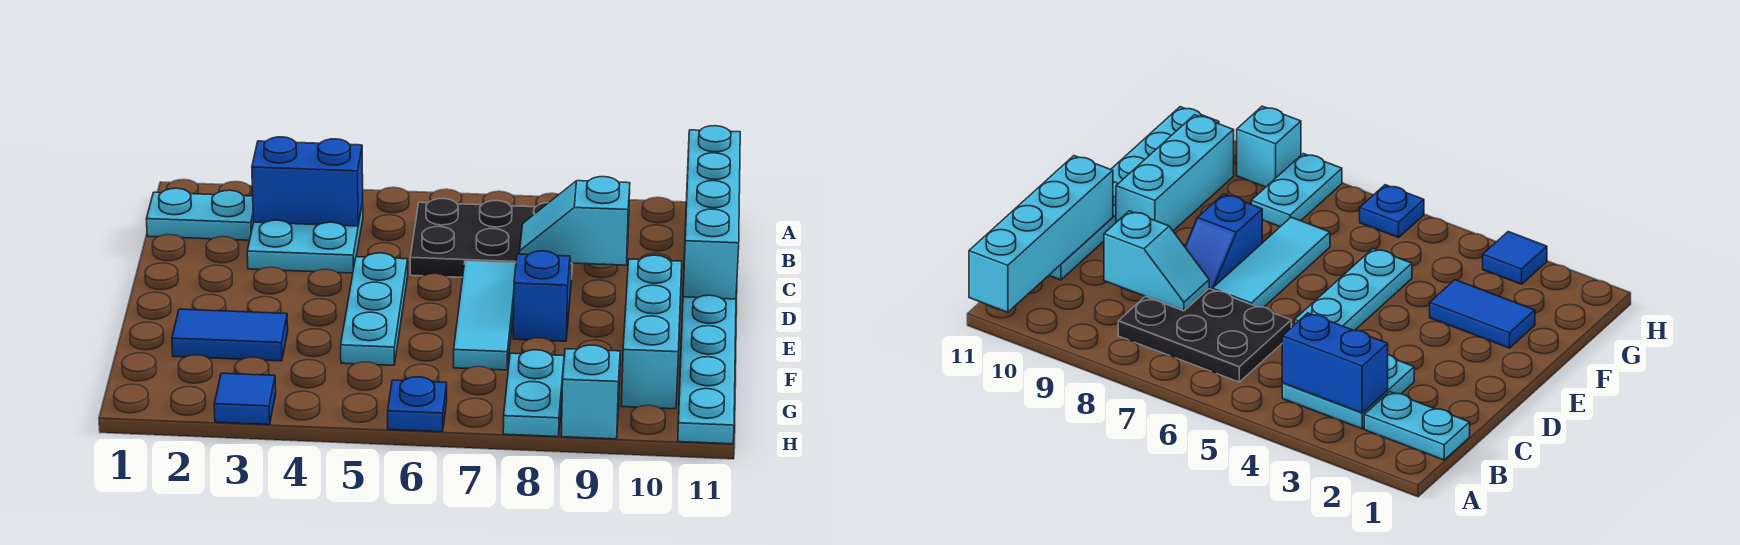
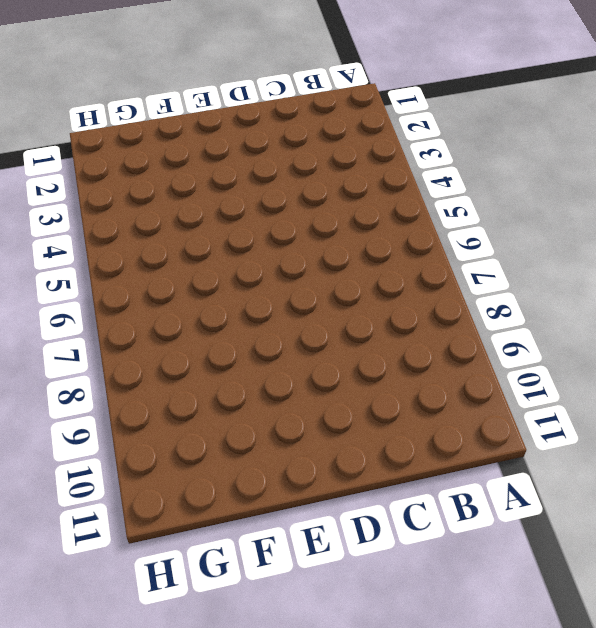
none -> cyan plate B1:B2 level 1
none -> cyan plate B3:C4 level 1
none -> black plate B6:C8 level 1

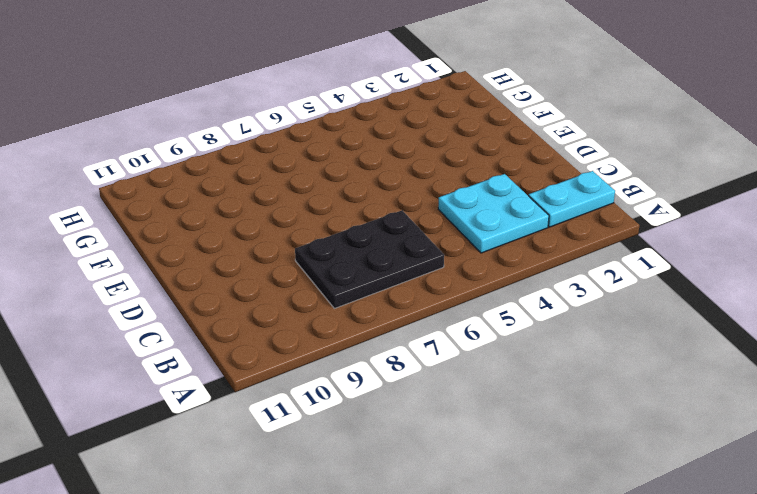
none -> cyan plate C11:H11 level 1
none -> cyan plate D5:F5 level 1
none -> cyan tile D7:F7 level 1

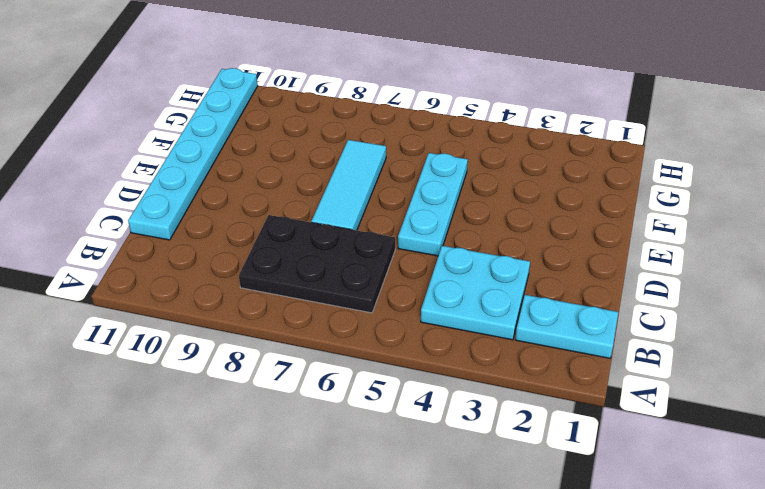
none -> blue slope D8:E8 level 1 top E
none -> cyan brick E10:G10 level 1
none -> blue tile F2:F3 level 1

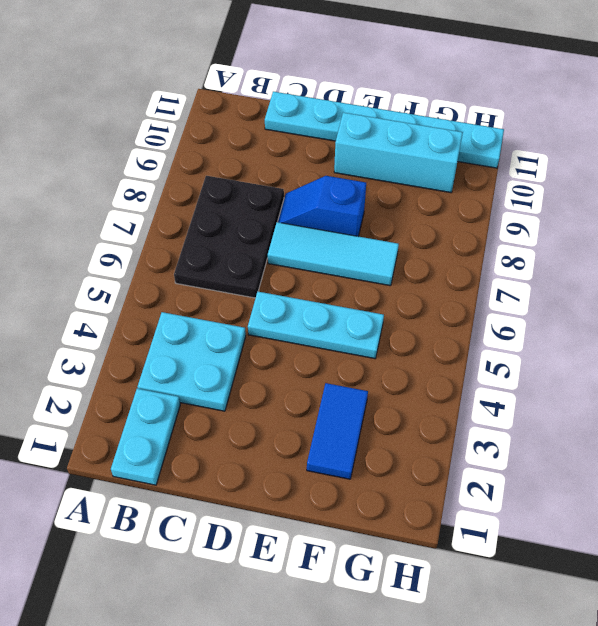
none -> cyan plate G8:H8 level 1
none -> blue tile H3 level 1
none -> blue plate H6 level 1

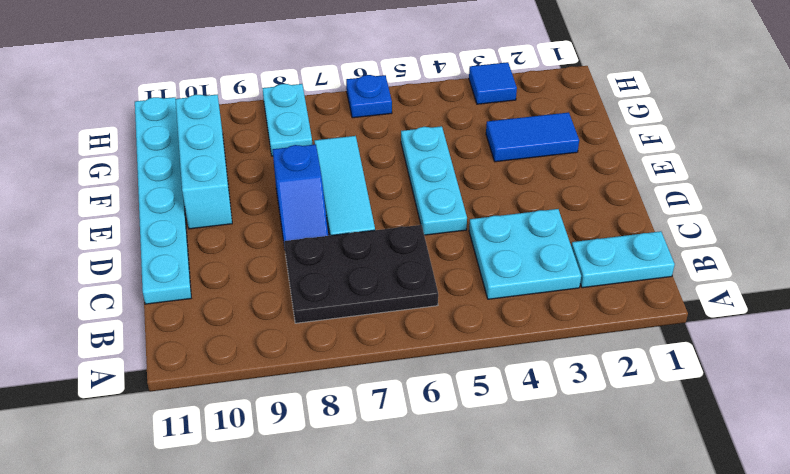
none -> cyan brick H9 level 1
none -> cyan brick A11:D11 level 2
none -> blue brick B3:B4 level 2

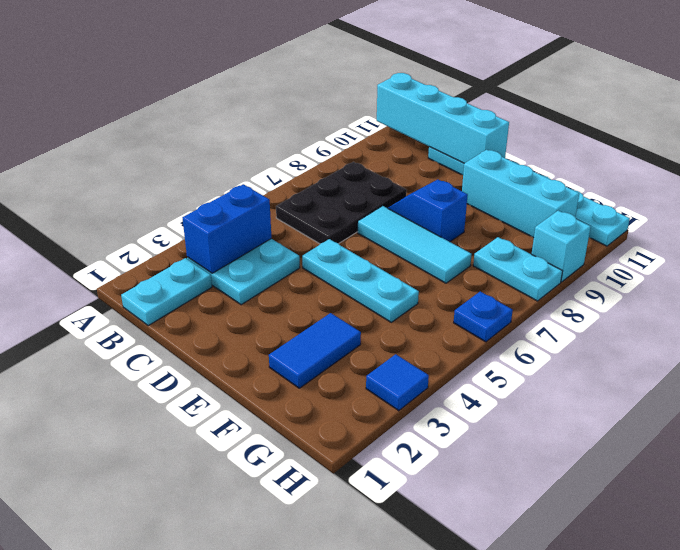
none -> cyan slope C8:C9 level 2 top 9

